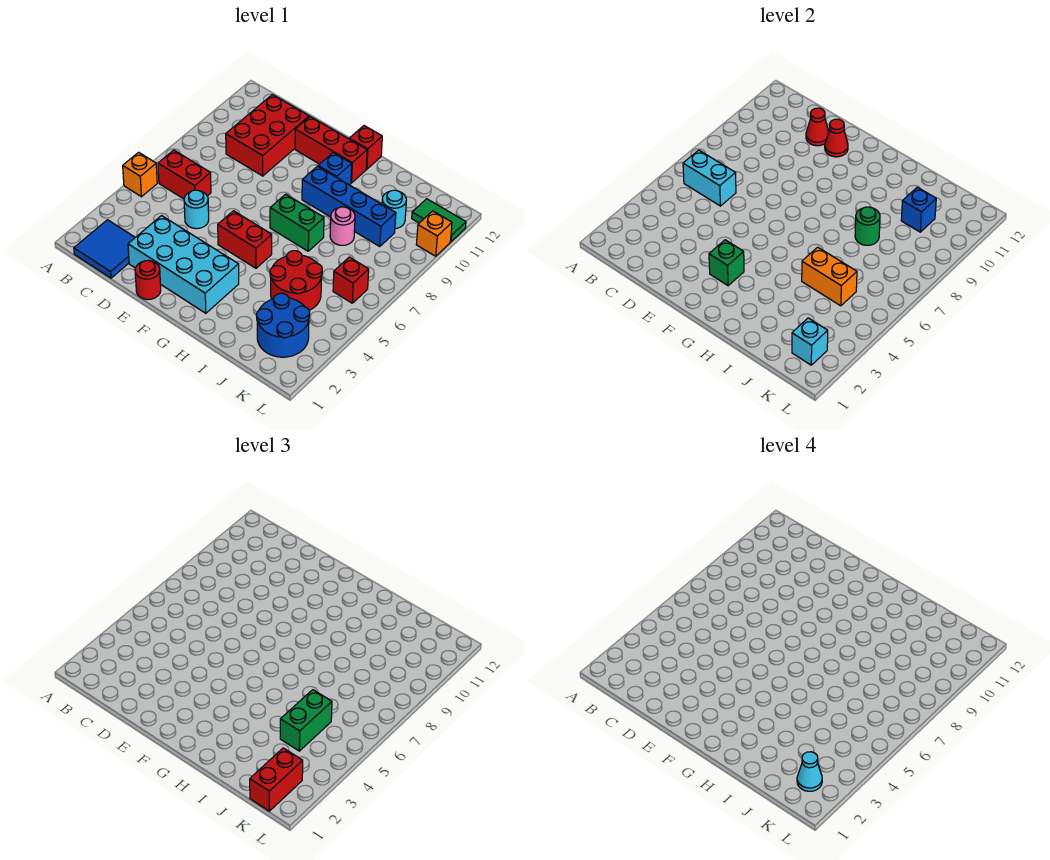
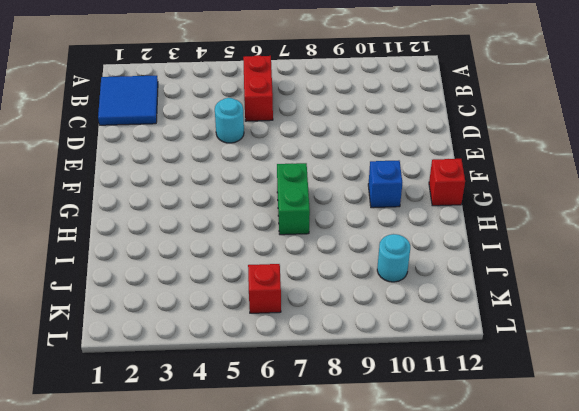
none -> orange brick A5 level 1
none -> red brick C9:D11 level 1
none -> cyan brick D2:G3 level 1
none -> red round brick E1 level 1

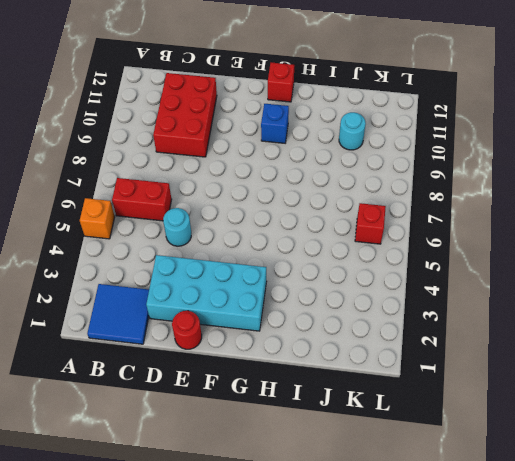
none -> red brick E11:G11 level 1
none -> red brick F5:G5 level 1
none -> green brick G7:H7 level 1
none -> blue brick G9:J9 level 1

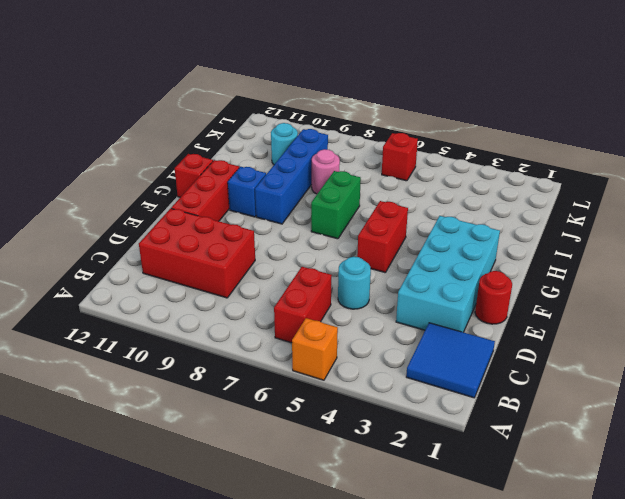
none -> red round brick I4:J5 level 1
none -> blue round brick J2:K3 level 1
none -> green tile K11:L11 level 1
none -> orange brick L10 level 1

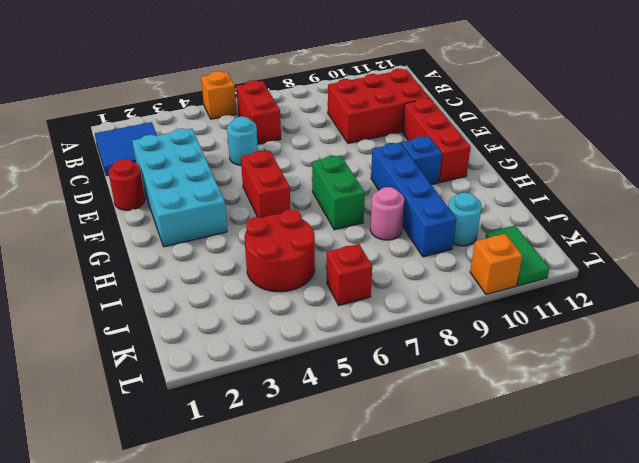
none -> red brick G12 level 1
none -> blue round brick J2:K3 level 1
none -> cyan brick B6:C6 level 2
none -> red cone D11 level 2

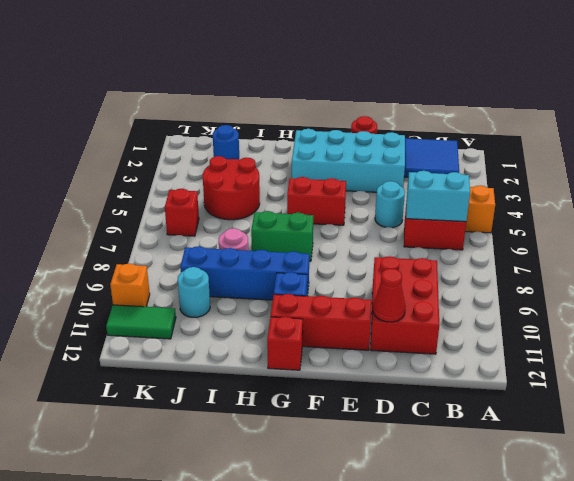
blue round brick J2 level 1 -> blue round brick J2:K3 level 1
none -> red cone E11 level 2
none -> green brick F3 level 2
none -> orange brick I5:J5 level 2
none -> green round brick I8 level 2

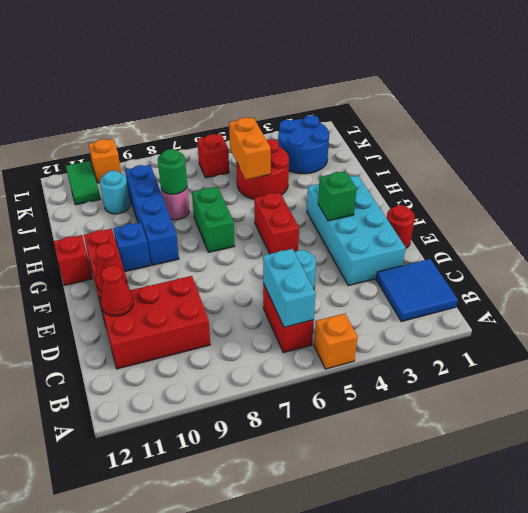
none -> blue brick J10 level 2
none -> cyan brick K2 level 2
none -> green brick J4:J5 level 3
none -> red brick K1:K2 level 3

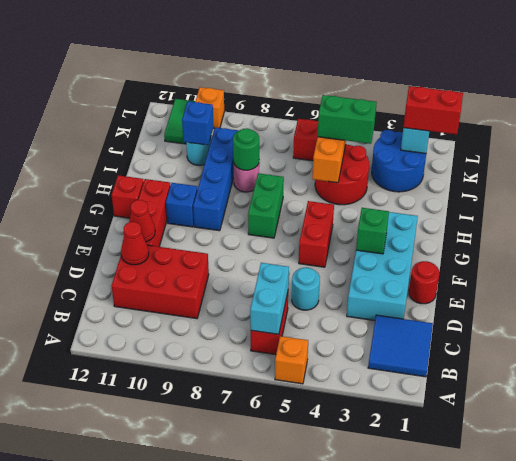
none -> cyan cone K2 level 4

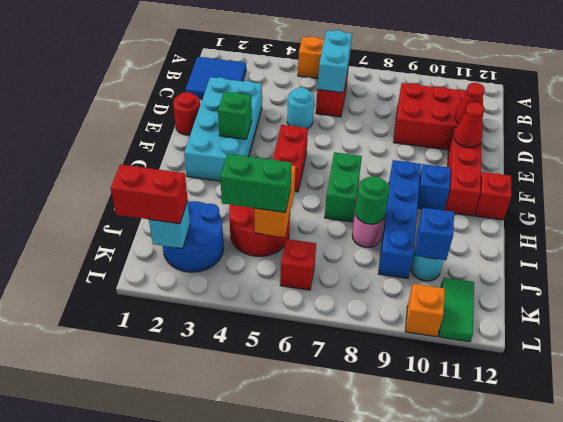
none -> cyan cone K2 level 4

